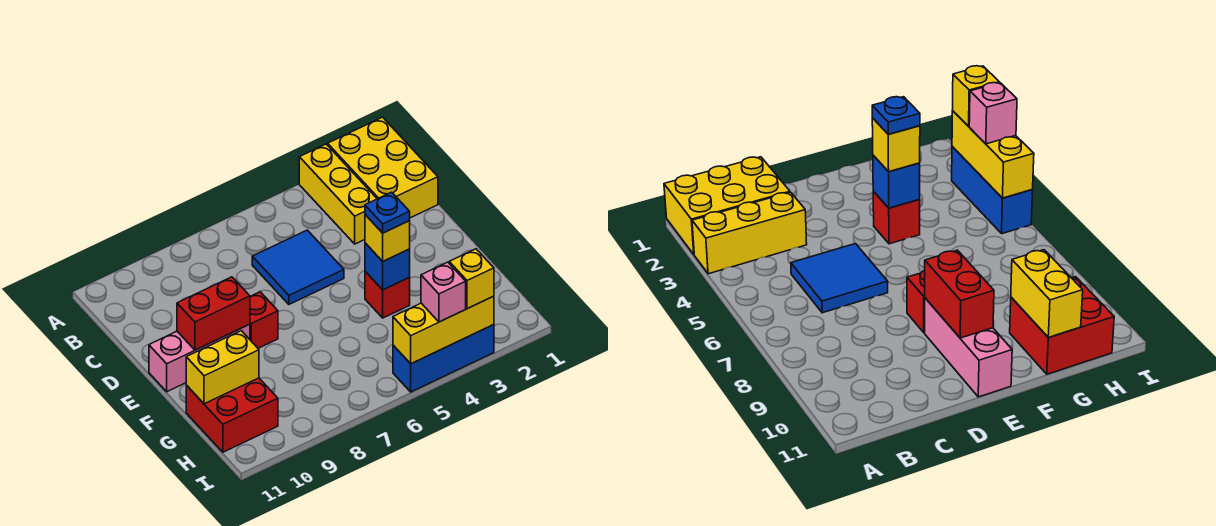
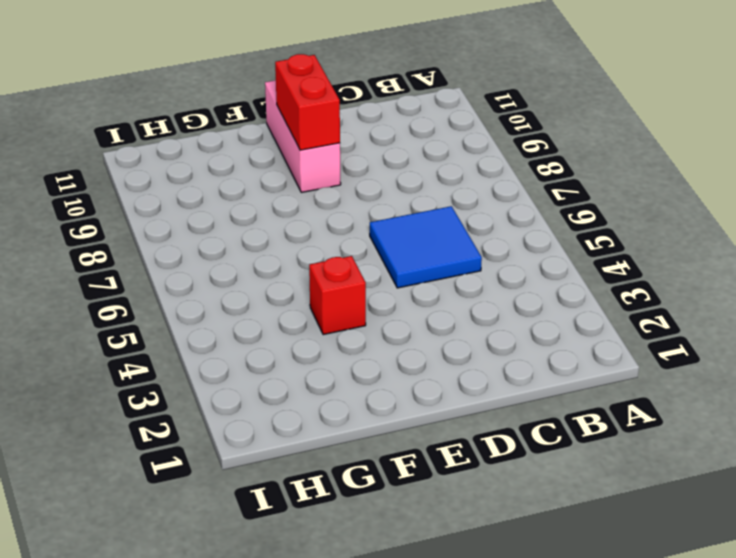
none -> yellow brick A1:C2 level 1
none -> yellow brick A3:C3 level 1
none -> red brick E8 level 1

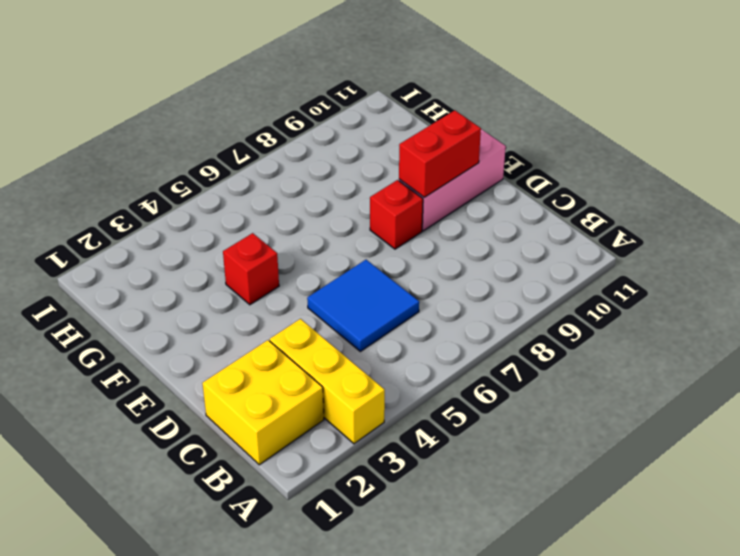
yellow brick B1:C2 level 1 -> yellow brick A1:C2 level 1
none -> red brick G10:H11 level 1
none -> blue brick I3:I5 level 1
none -> blue brick F4 level 2

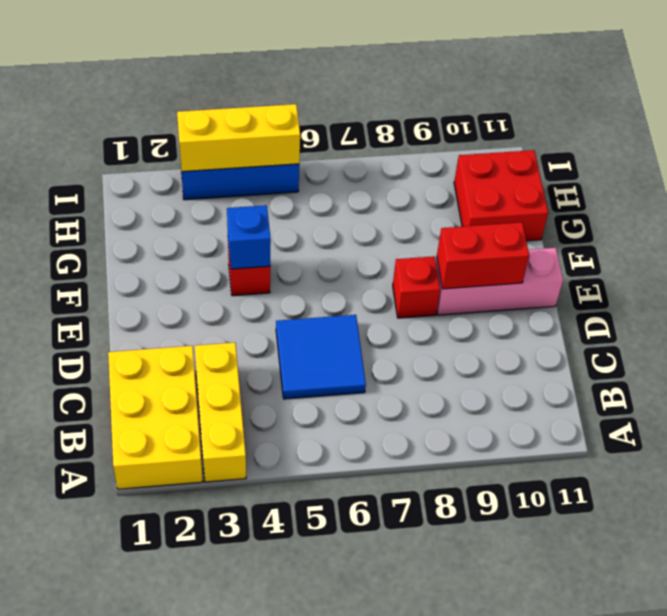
none -> yellow brick G10:G11 level 2
none -> yellow brick F4 level 3
none -> yellow brick I3 level 3

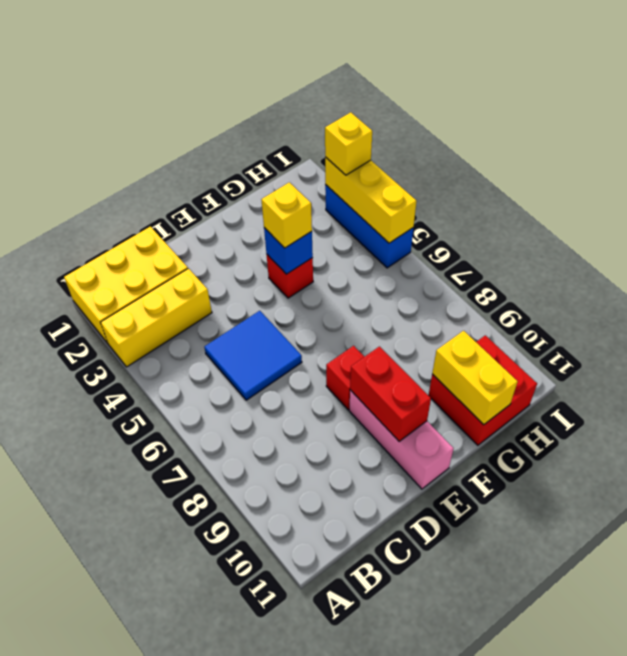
none -> pink brick I4 level 3
none -> blue plate F4 level 4

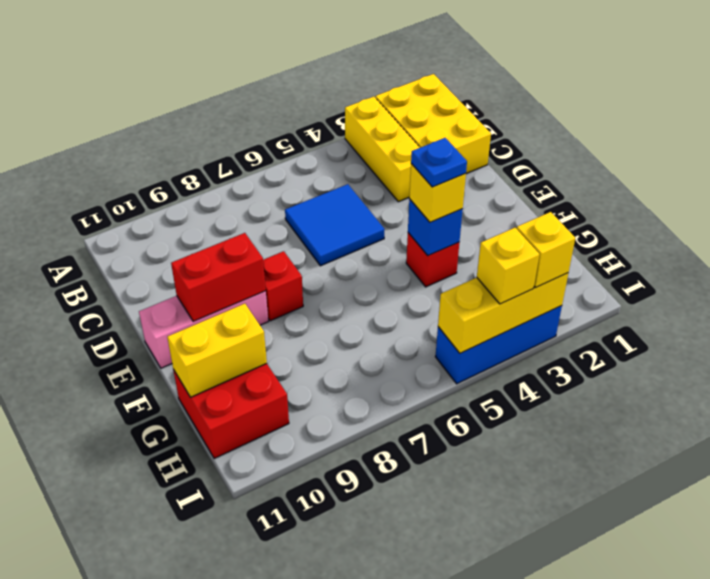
yellow brick I4 level 3 -> pink brick I4 level 3

